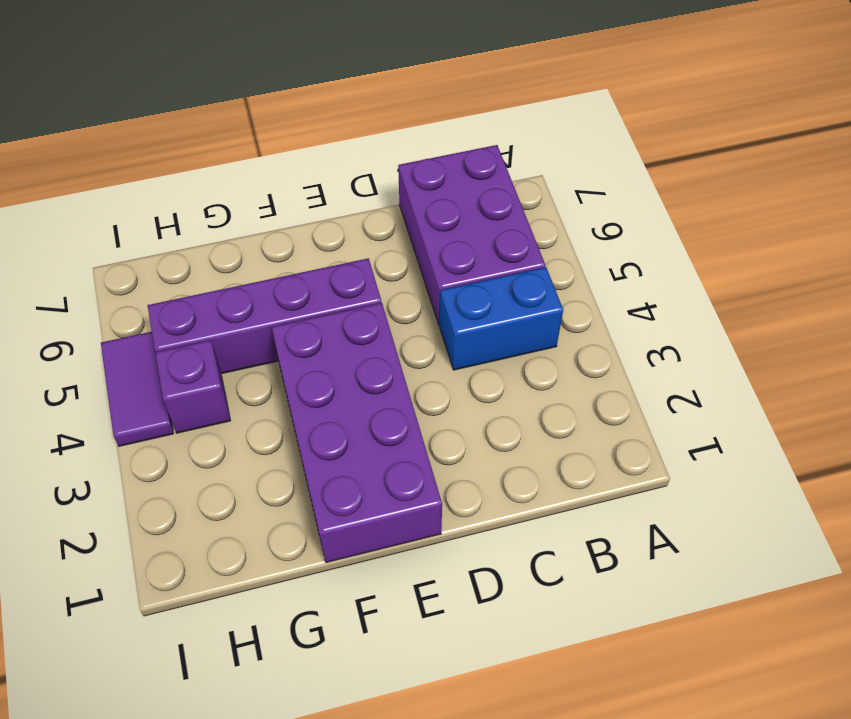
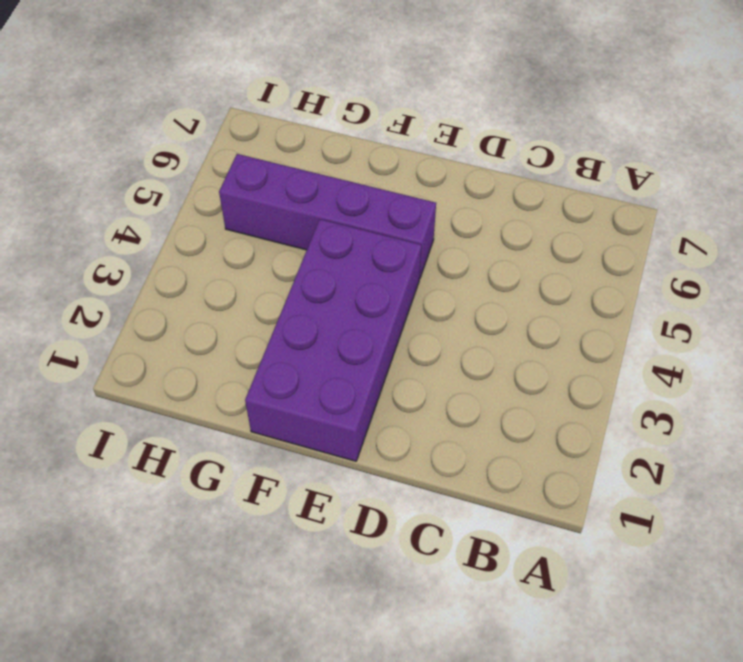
none -> blue brick B4:C4 level 1
none -> purple brick B5:C7 level 1

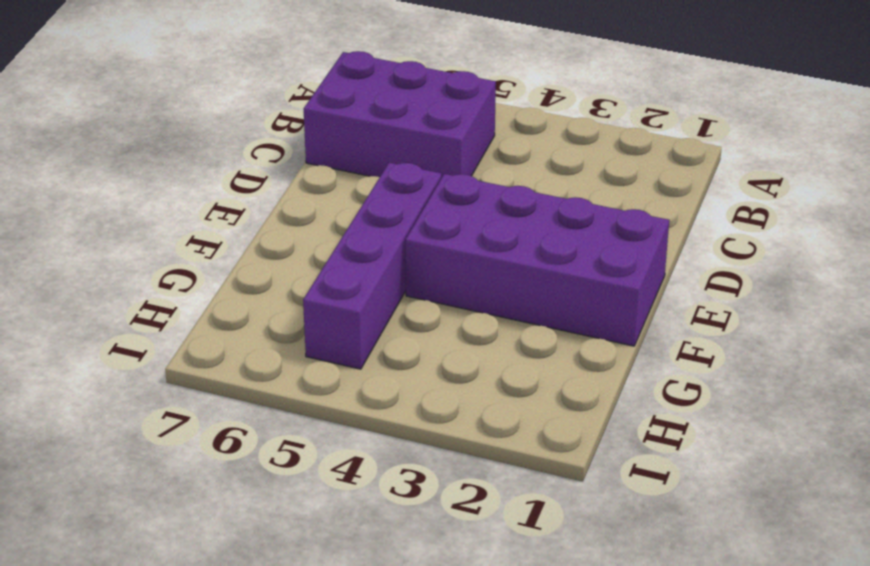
none -> blue brick B4:C4 level 1
none -> purple brick H4 level 1

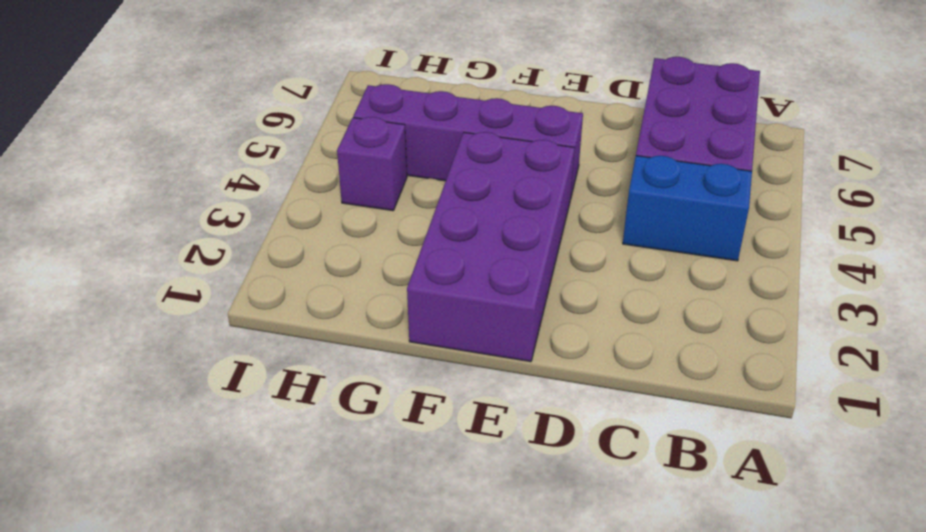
none -> purple tile I4:I5 level 1

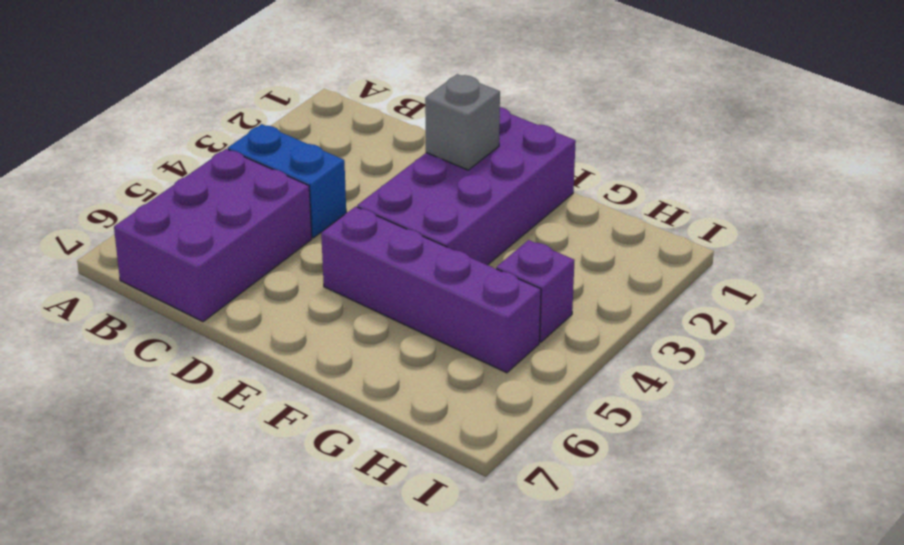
grey brick E2 level 2 -> none
none -> purple tile I4:I5 level 1

